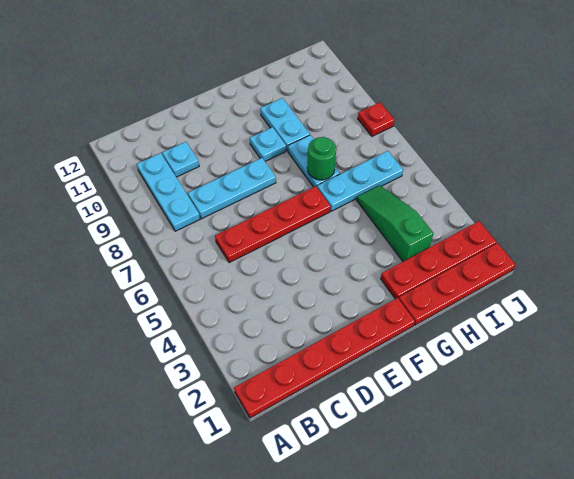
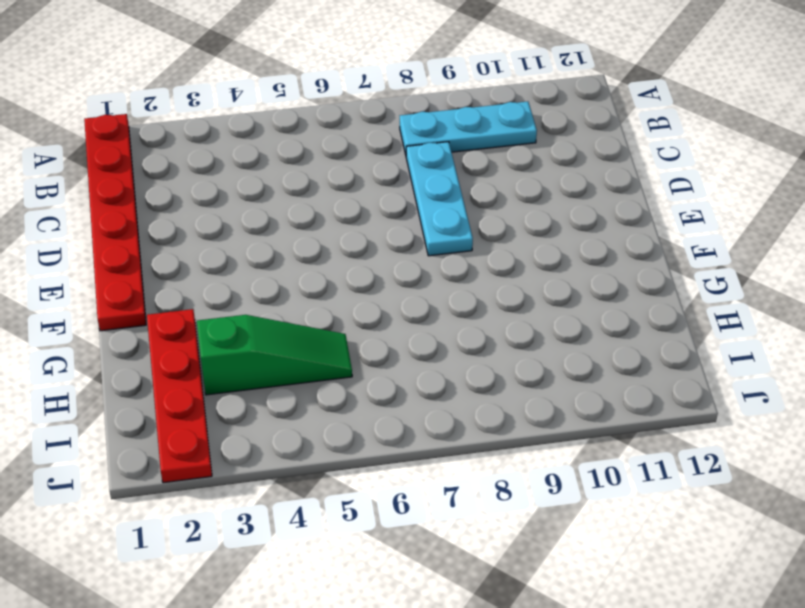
none -> red plate C6:F6 level 1
none -> cyan plate C10 level 1
none -> cyan plate F9 level 1

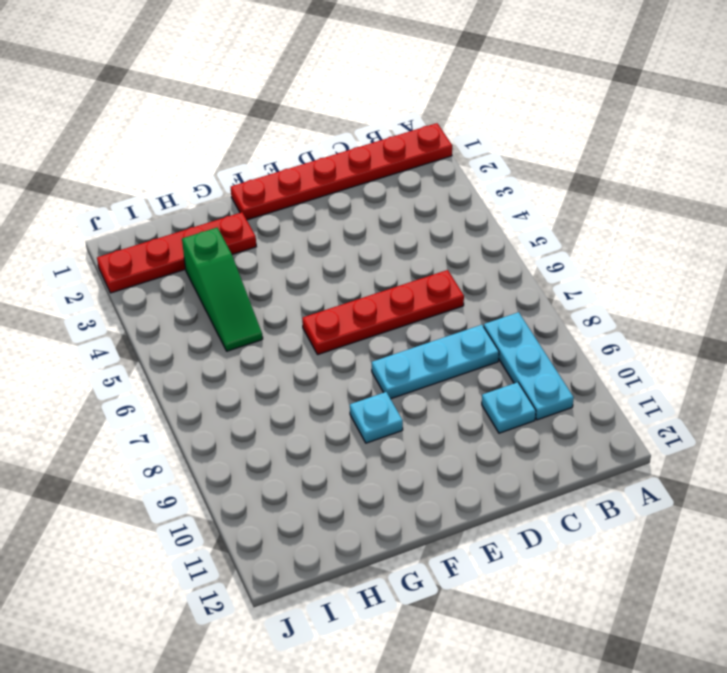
none -> red plate G1:J1 level 1
none -> cyan plate G6:I6 level 1
none -> cyan plate G7:G8 level 1

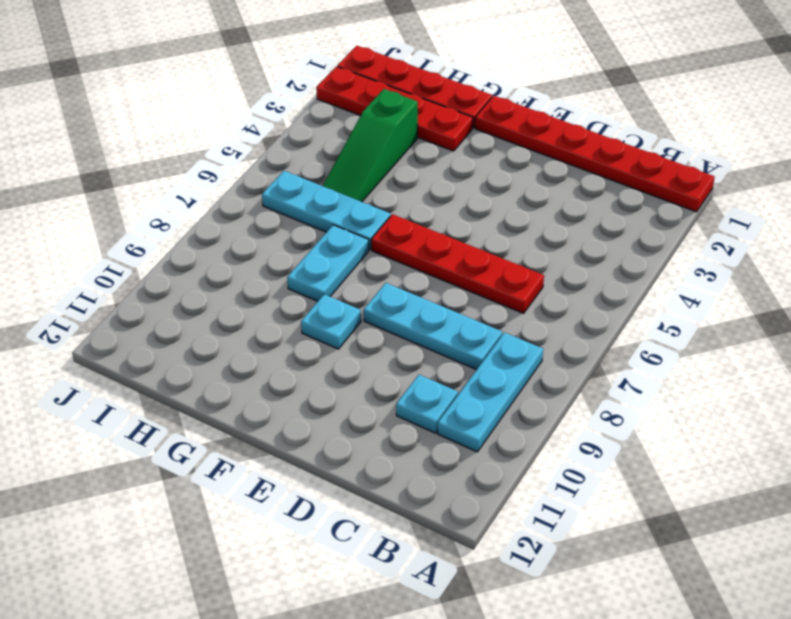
none -> cyan plate G9:G10 level 1
none -> red plate J8 level 1
none -> green round brick G7 level 2

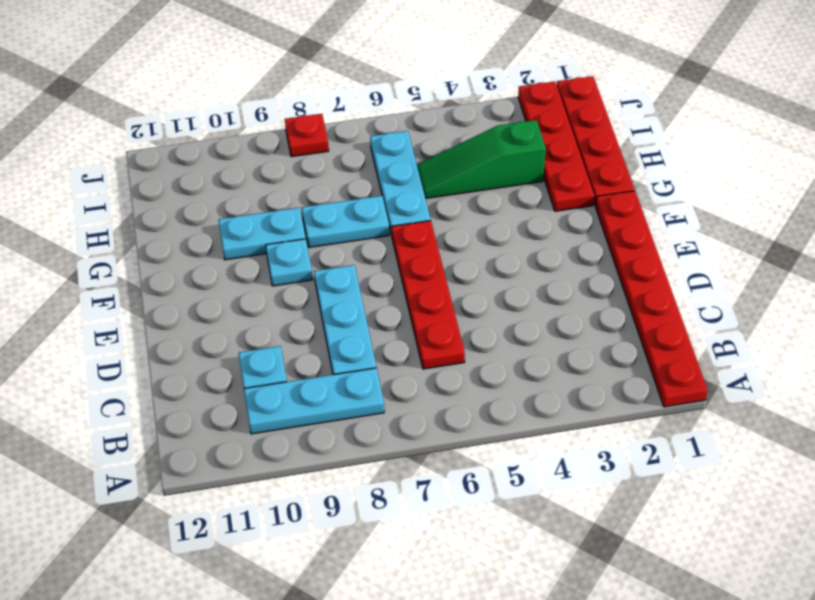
none -> green round brick G7 level 2

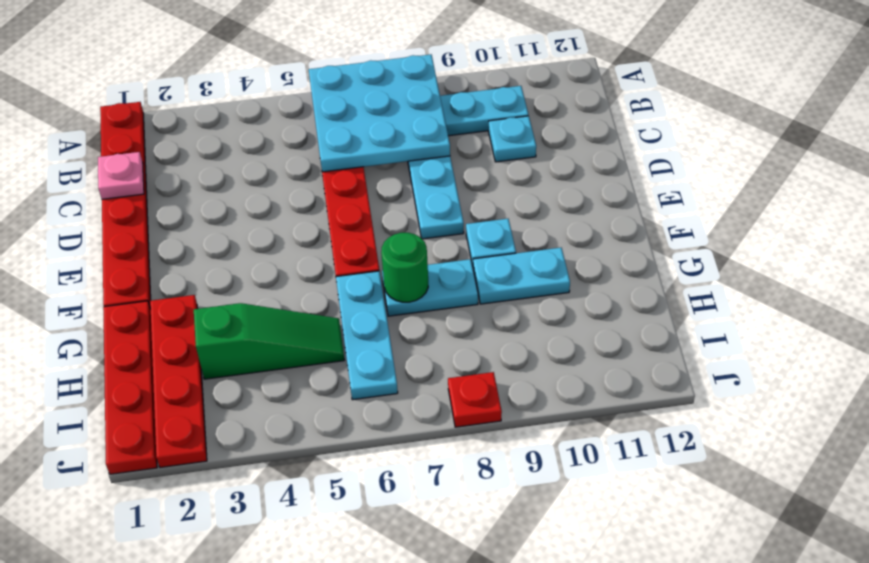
cyan plate A6:C8 level 2 -> none
pink plate C1 level 2 -> none

